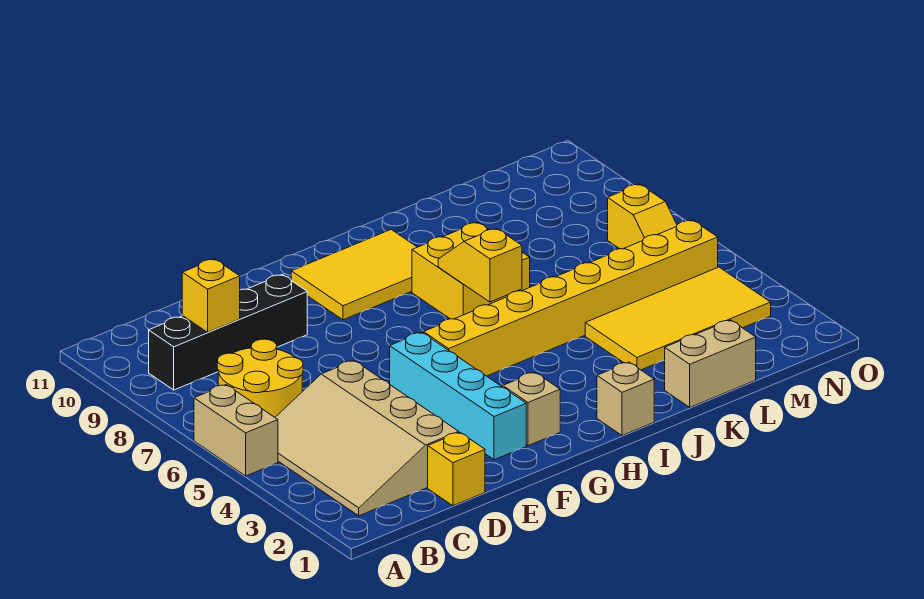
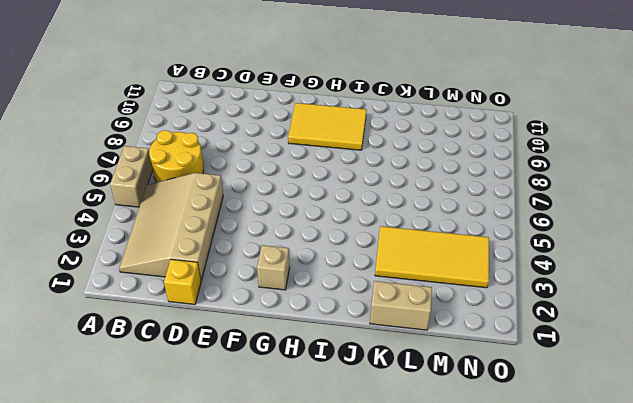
none -> black brick B9:E9 level 1
none -> cyan brick F2:F5 level 1
none -> yellow brick G5:N5 level 1

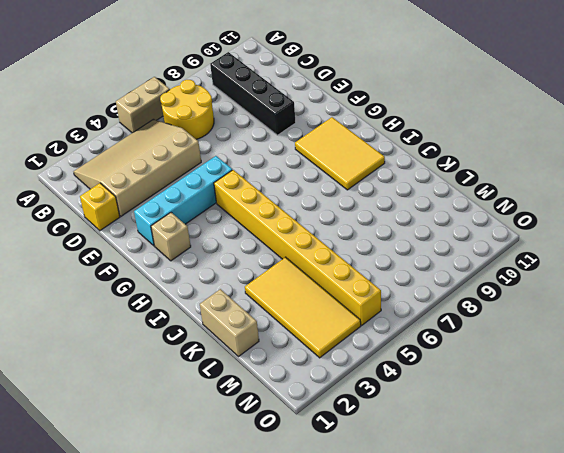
none -> tan brick I1 level 1
none -> yellow brick I7:J8 level 1
none -> yellow slope N6:N7 level 1 top 7

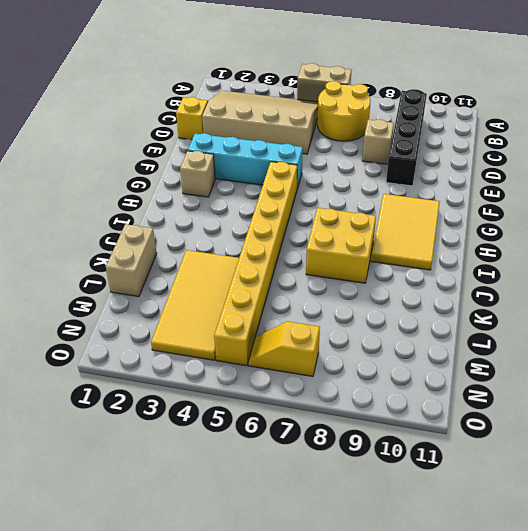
tan brick D8 level 1 -> tan brick I1 level 1
none -> yellow brick C9 level 2
none -> yellow slope I6:I7 level 2 top 6

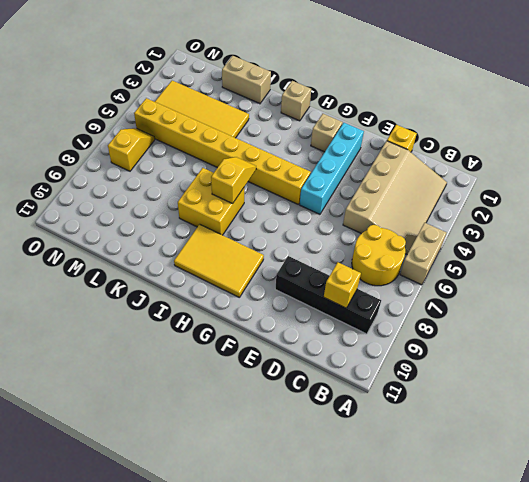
yellow slope I6:I7 level 2 top 7 -> yellow slope I6:I7 level 2 top 6

